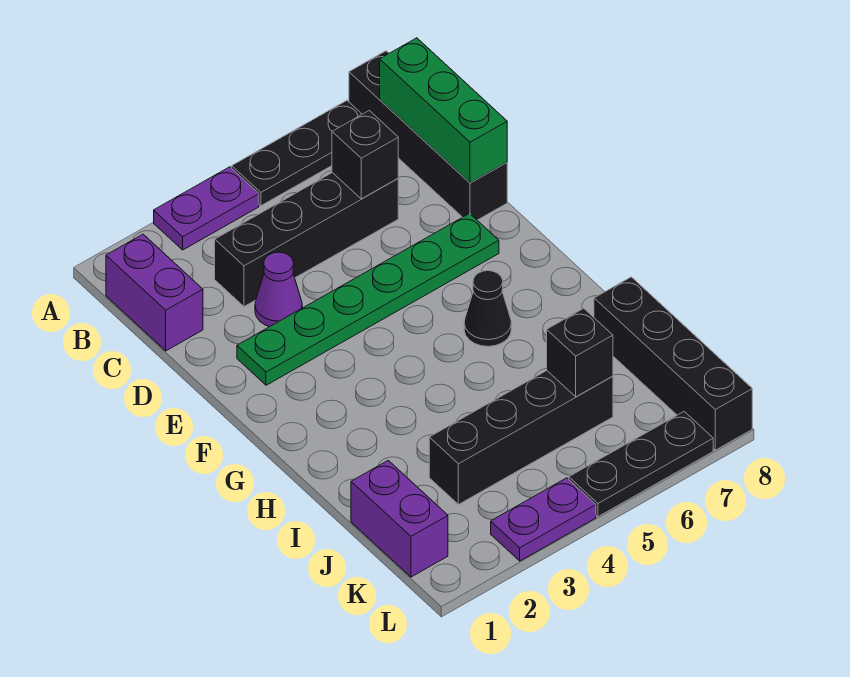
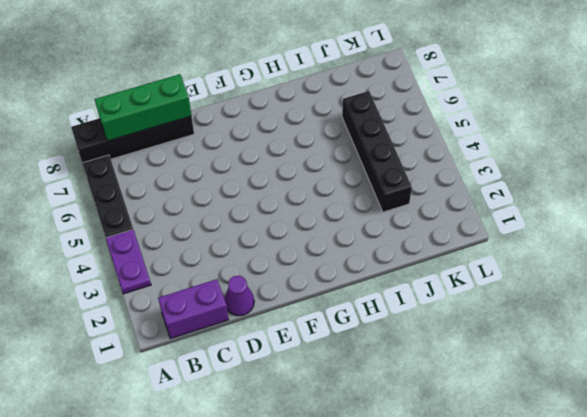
purple cone D1 level 1 -> purple cone D3 level 1
none -> black brick C3:C6 level 1
none -> green plate E2:E7 level 1
none -> black cone G6 level 1

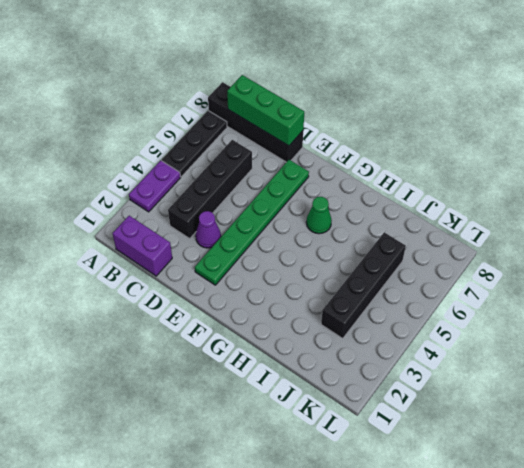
green cone G6 level 1 -> black cone G6 level 1
none -> black brick I8:L8 level 1
none -> purple brick J1:K1 level 1
none -> purple plate L3:L4 level 1

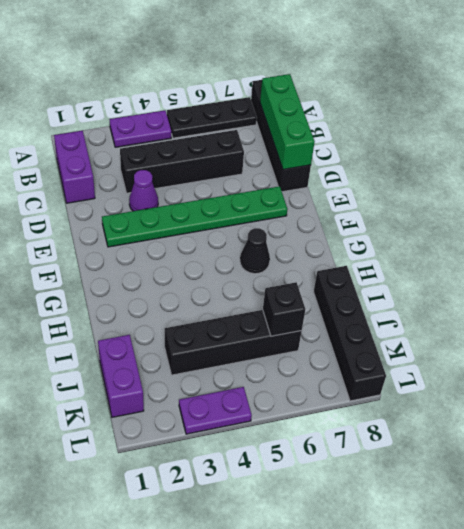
none -> black plate L5:L7 level 1
none -> black brick C6 level 2

